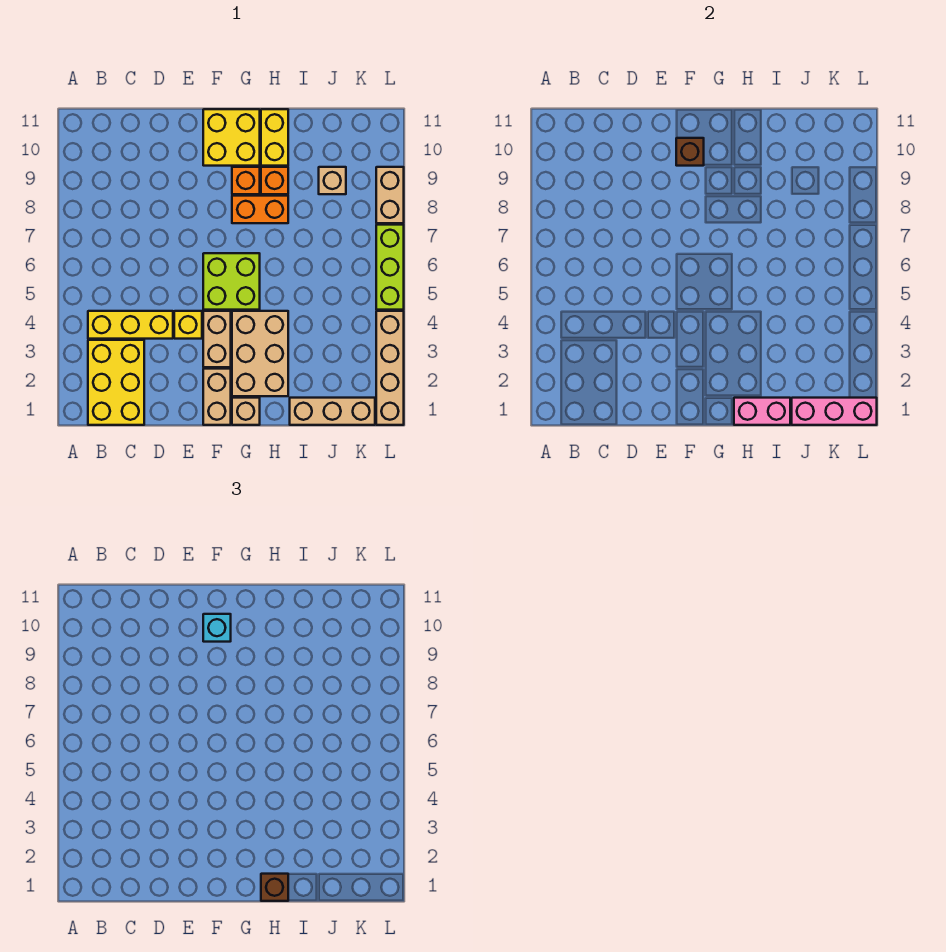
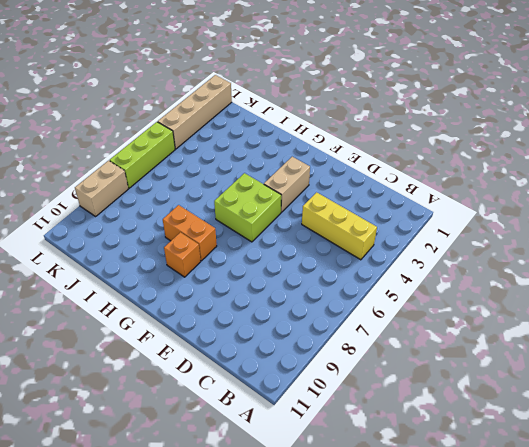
none -> yellow brick B1:C3 level 1
none -> yellow brick E4 level 1
none -> tan brick F1:F2 level 1

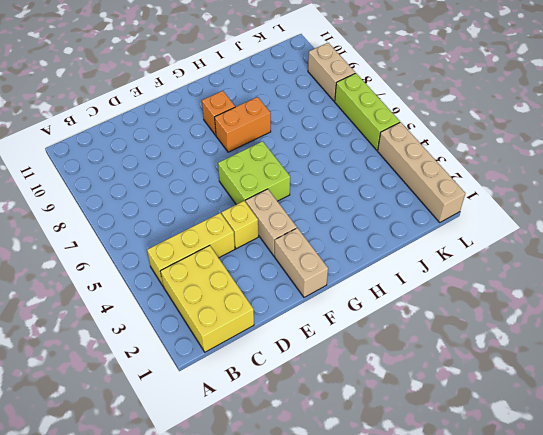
none -> yellow brick F10:G11 level 1
none -> tan brick G1 level 1
none -> tan brick G2:H4 level 1

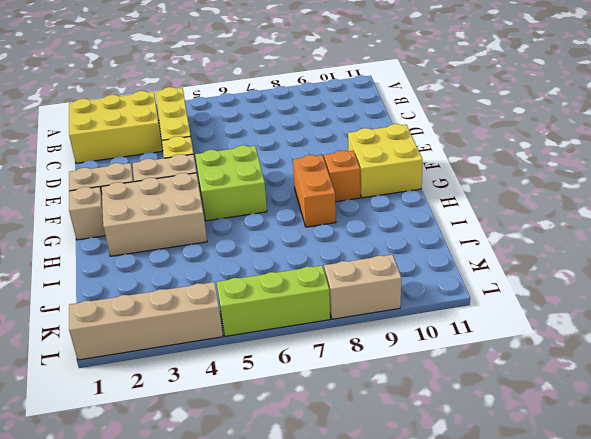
none -> orange brick H9 level 1
none -> yellow brick H10:H11 level 1
none -> tan brick I1:K1 level 1

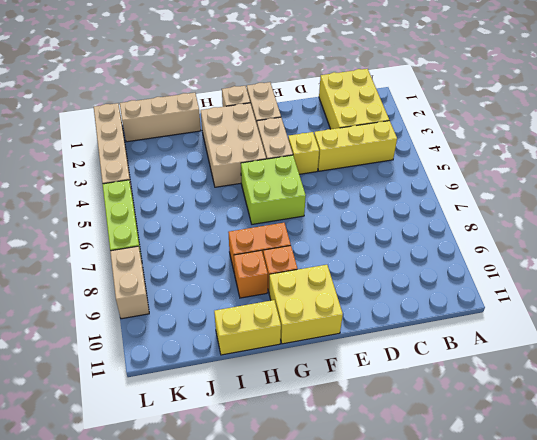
yellow brick H11:I11 level 1 -> yellow brick H10:H11 level 1
none -> tan brick J9 level 1
none -> brown brick F10 level 2
none -> pink brick H1:I1 level 2

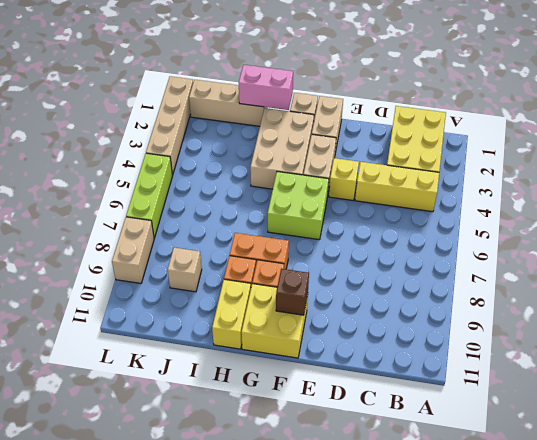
none -> pink brick J1:L1 level 2
none -> cyan brick F10 level 3
none -> brown brick H1 level 3

